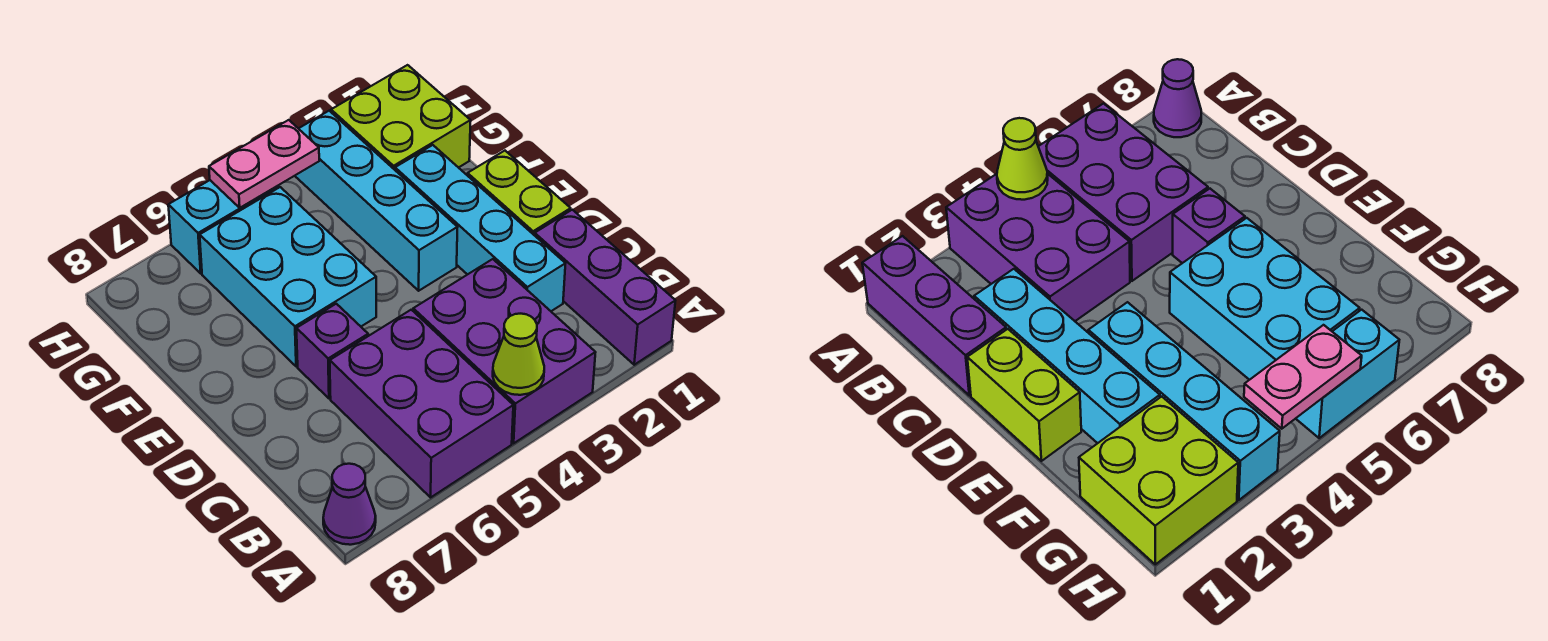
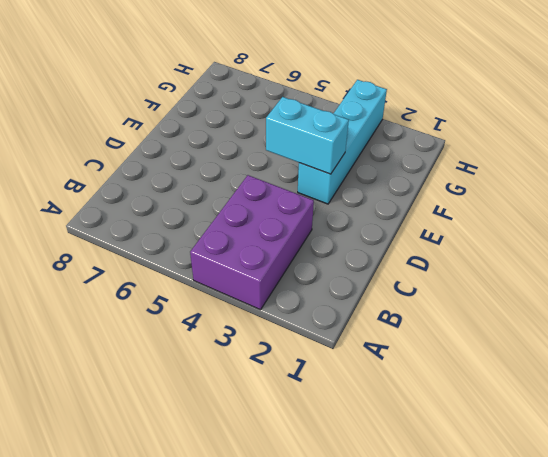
cyan brick E3:E4 level 2 -> cyan brick H5:H6 level 1
none -> purple brick A1:C1 level 1
none -> purple brick A5:C6 level 1
none -> purple cone A8 level 1

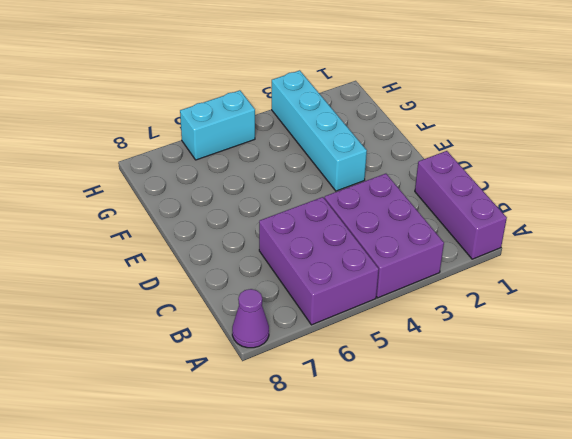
none -> cyan brick C2:F2 level 1
none -> lime brick D1:E1 level 1
none -> purple brick D6 level 1

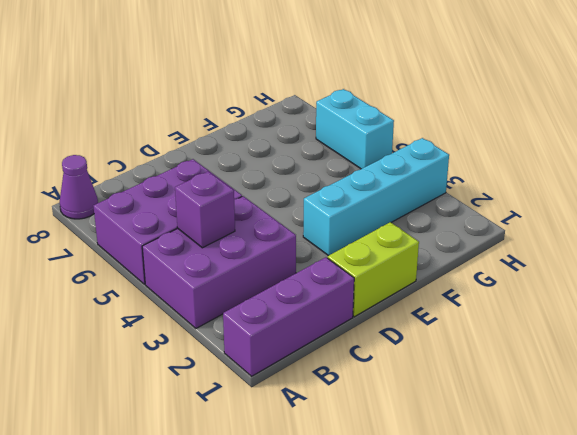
purple brick B4 level 2 -> purple brick D6 level 1
none -> cyan brick C2:F2 level 1
none -> cyan brick E5:G6 level 1
none -> lime brick G1:H2 level 1

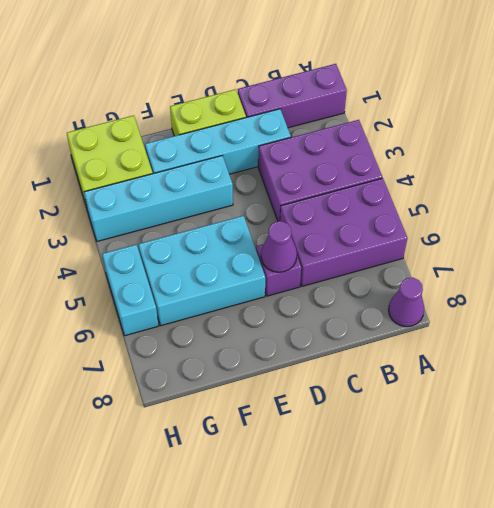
purple cone D6 level 2 -> none
none -> lime cone A4 level 2
none -> pink plate H4:H5 level 2

